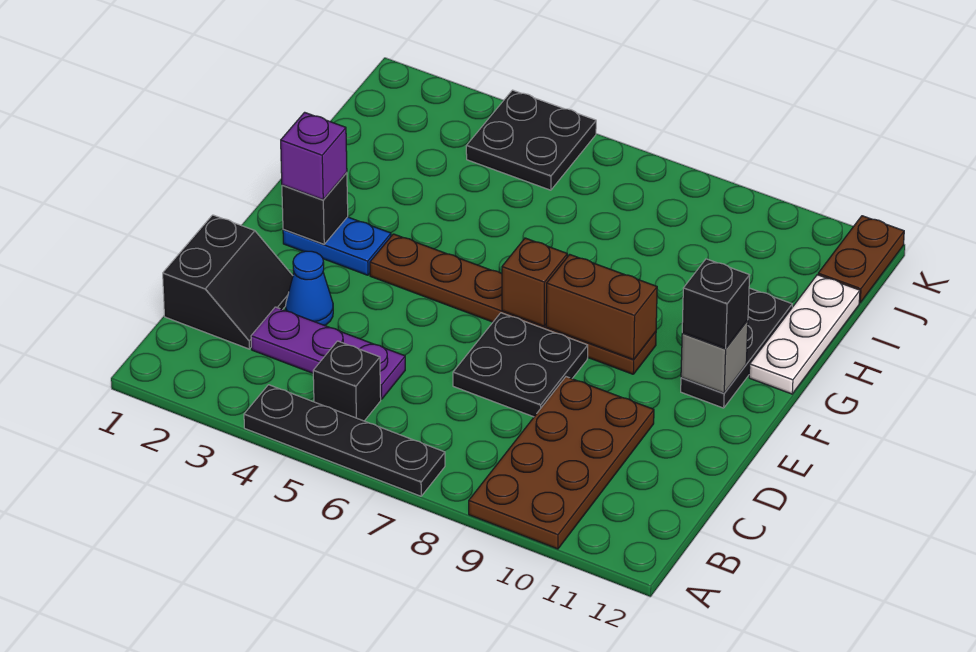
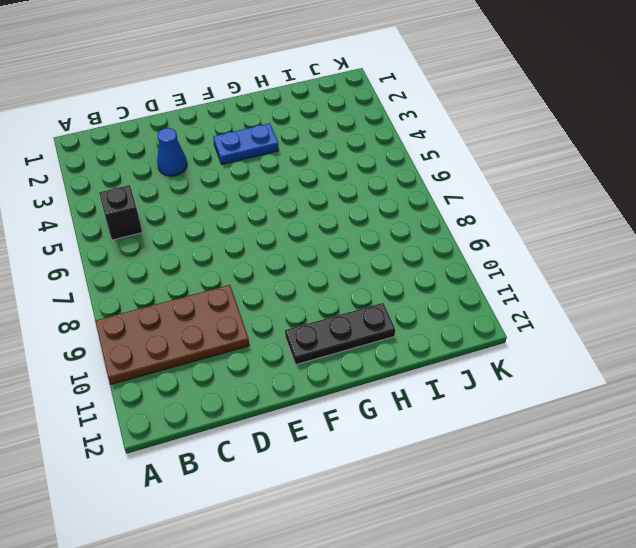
blue plate F3:G3 level 1 -> blue plate F2:F3 level 1
none -> black plate A4:A7 level 1
none -> black slope C1:D2 level 1 top 1
none -> purple plate C3:C5 level 1

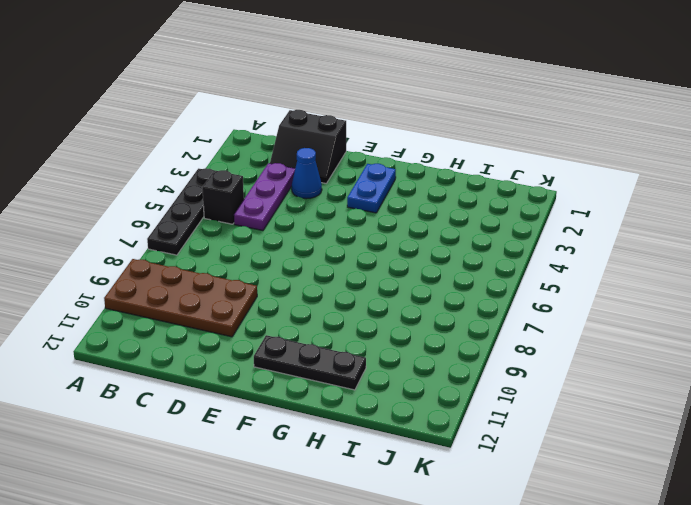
none -> black plate D7:E8 level 1
none -> brown plate F4:F9 level 1
none -> white plate G12:I12 level 1

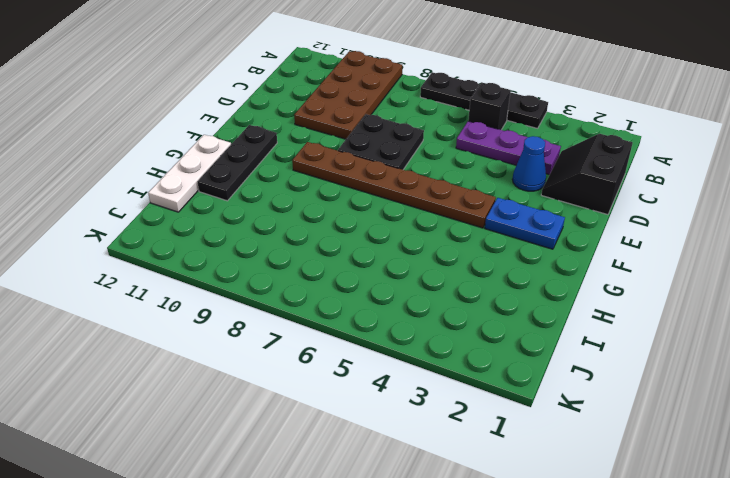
none -> black plate J4:K5 level 1
none -> brown plate J12:K12 level 1
none -> black brick F2 level 2

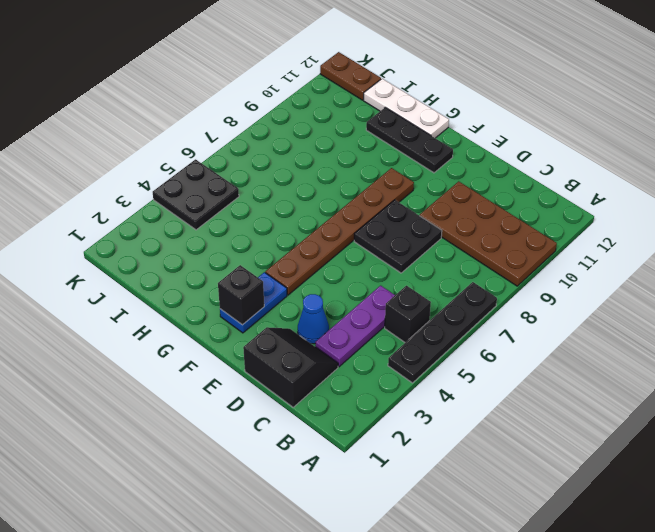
none -> brown brick F7 level 2
none -> brown brick F8:F9 level 2
none -> grey brick F11 level 2

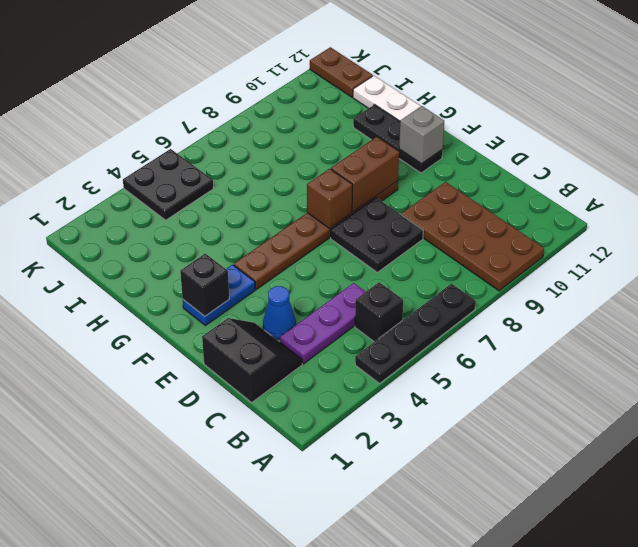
none -> purple brick F2 level 3
none -> black brick F11 level 3

